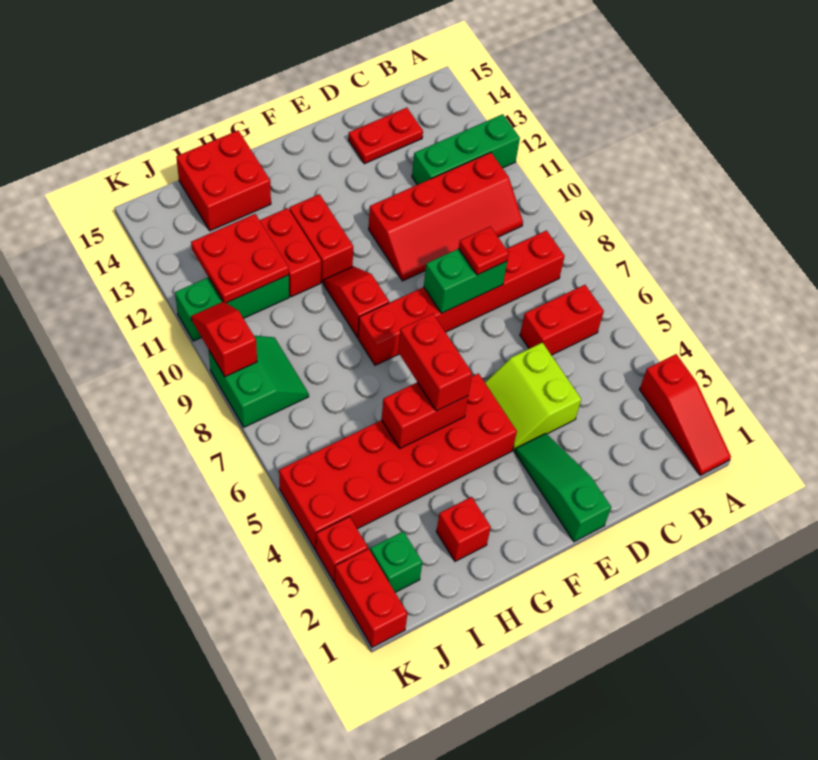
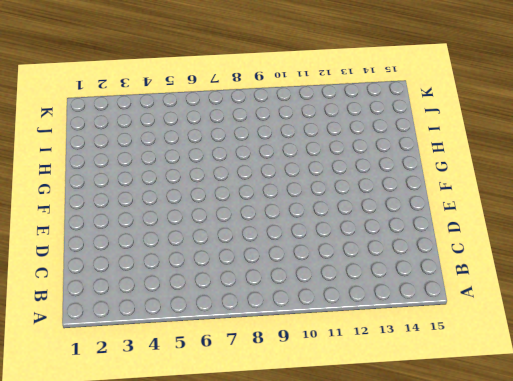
none -> red slope A1:A3 level 1 top 3
none -> green brick A12:C12 level 1
none -> red brick B6:C6 level 1

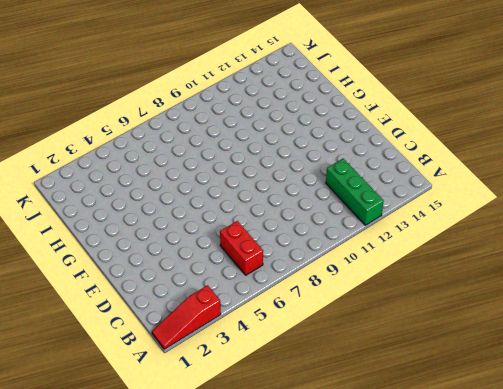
none -> red brick B8:G8 level 1
none -> red slope B10:E11 level 1 top 11
none -> red plate C14:D14 level 1

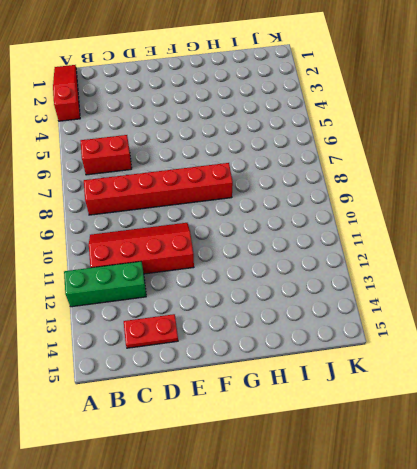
none -> lime slope D4:E5 level 1 top D
none -> green slope E1:E3 level 1 top 1
none -> red brick F4:K5 level 1

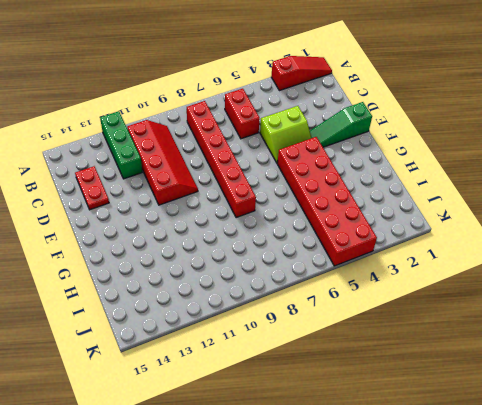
none -> red slope G9:G10 level 1 top 9
none -> red brick G11:G12 level 1
none -> red brick H2 level 1

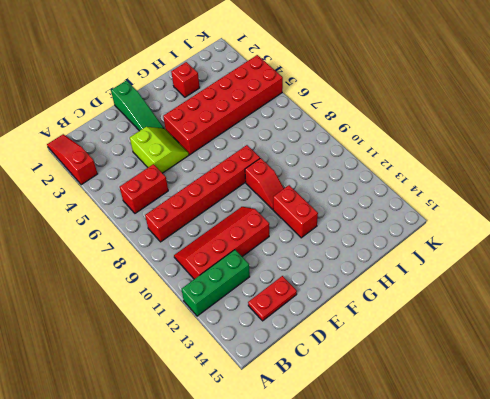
none -> red brick H11:H12 level 1
none -> red brick H14:I15 level 1
none -> green brick I11:K11 level 1

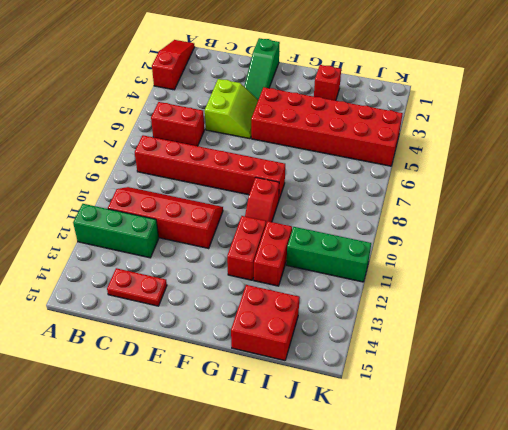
none -> green brick J2 level 1
none -> green slope J8:K9 level 1 top K
none -> red brick K1:K2 level 1

